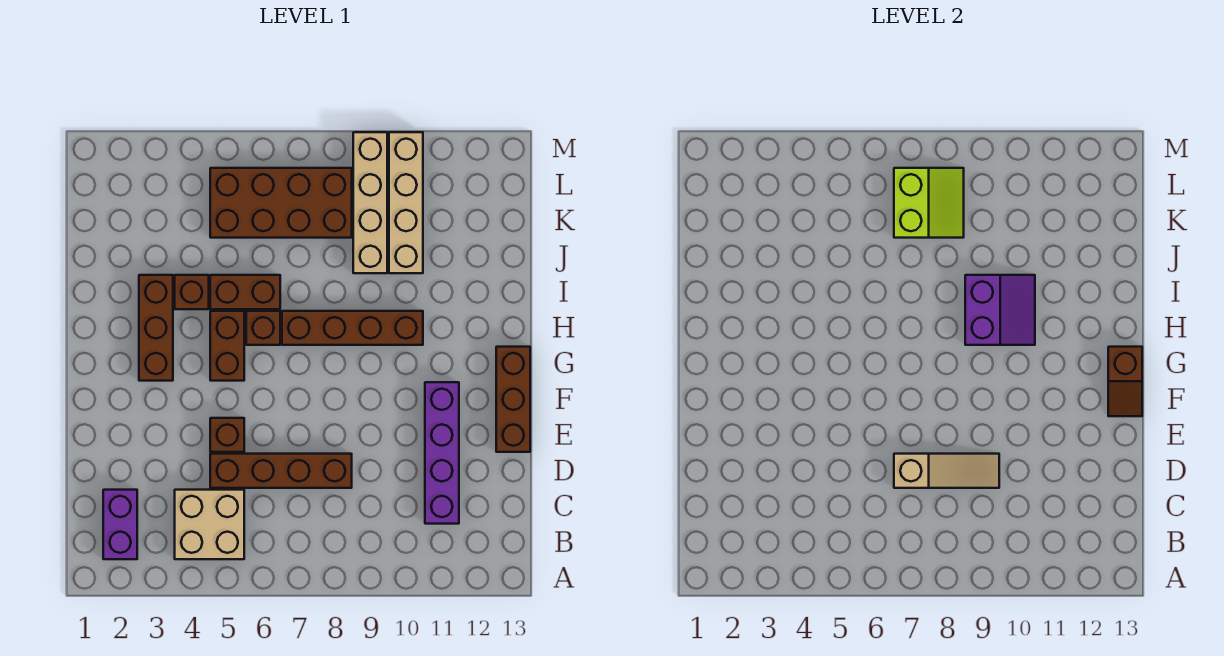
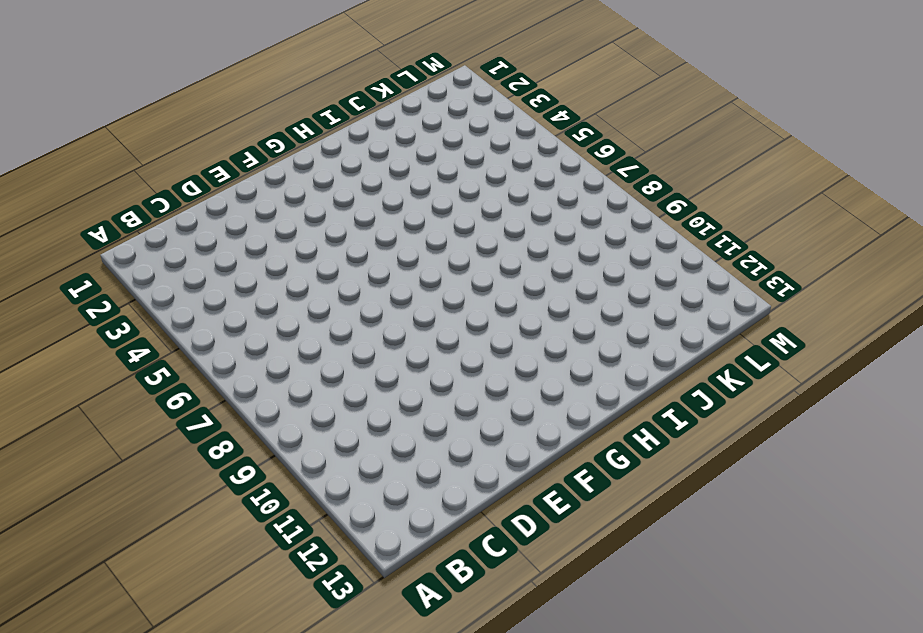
none -> purple brick B2:C2 level 1
none -> tan brick B4:C5 level 1
none -> purple brick C11:F11 level 1

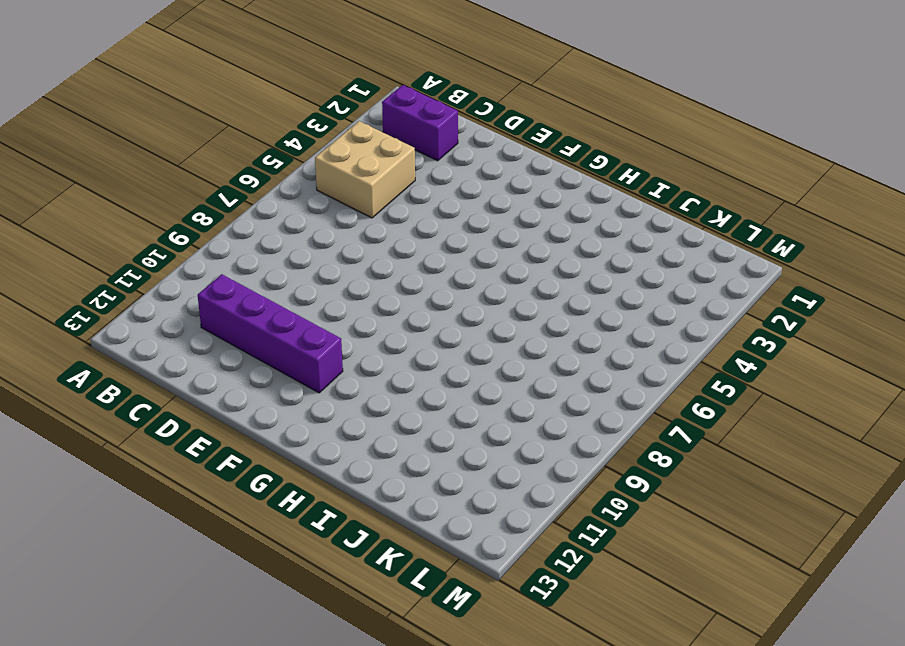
none -> brown brick D5:D8 level 1
none -> brown brick E5 level 1
none -> brown brick E13:G13 level 1

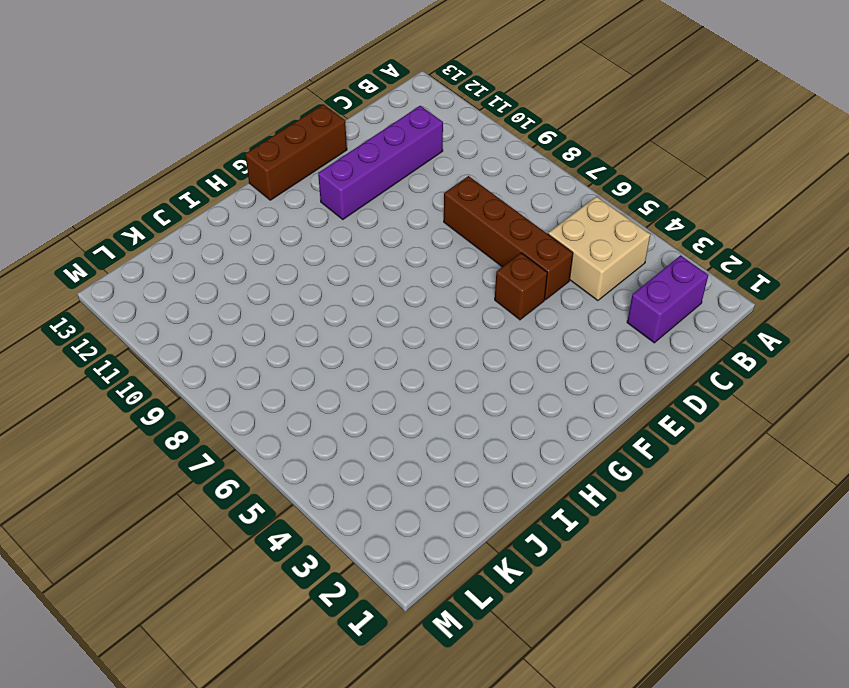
none -> brown brick G3:I3 level 1
none -> brown brick G5:H5 level 1
none -> brown brick H6 level 1

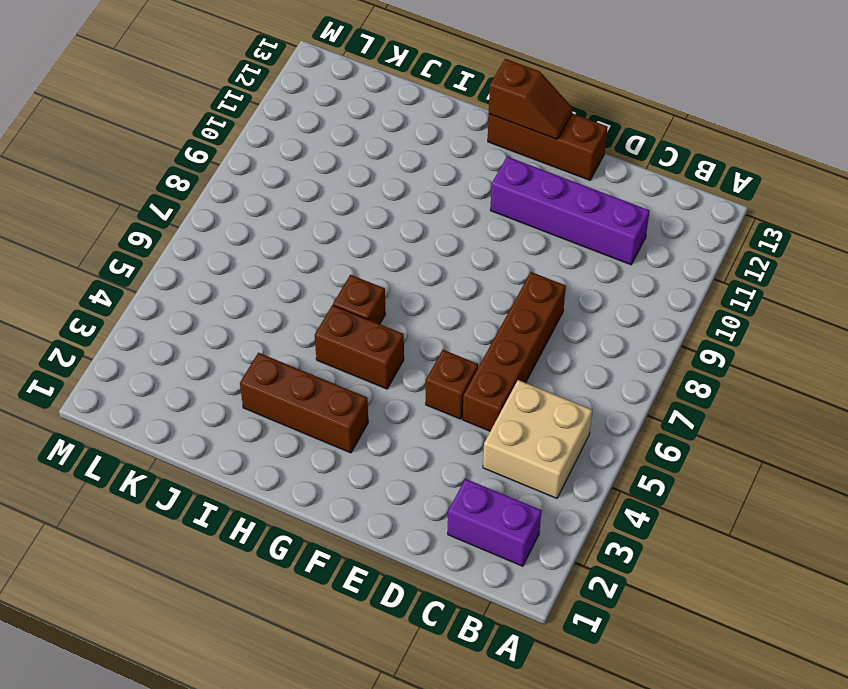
none -> brown brick H7:H10 level 1
none -> brown brick I4 level 1
none -> brown brick I5:I6 level 1

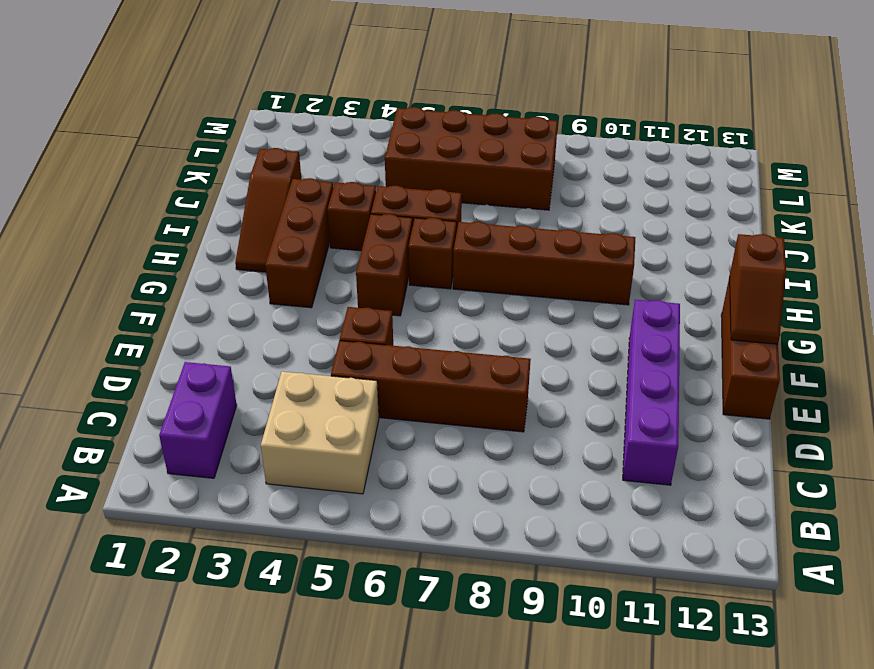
brown slope H2:J2 level 1 top J -> none
none -> tan brick J9:M9 level 1
none -> tan brick J10:M10 level 1
none -> tan slope D7:D9 level 2 top 7

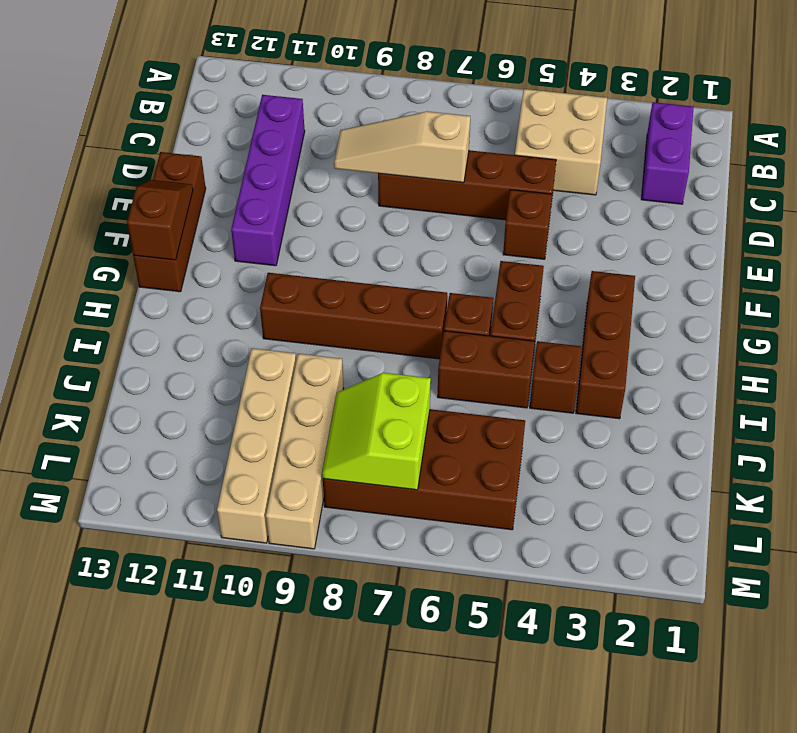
none -> purple slope H9:I10 level 2 top 9

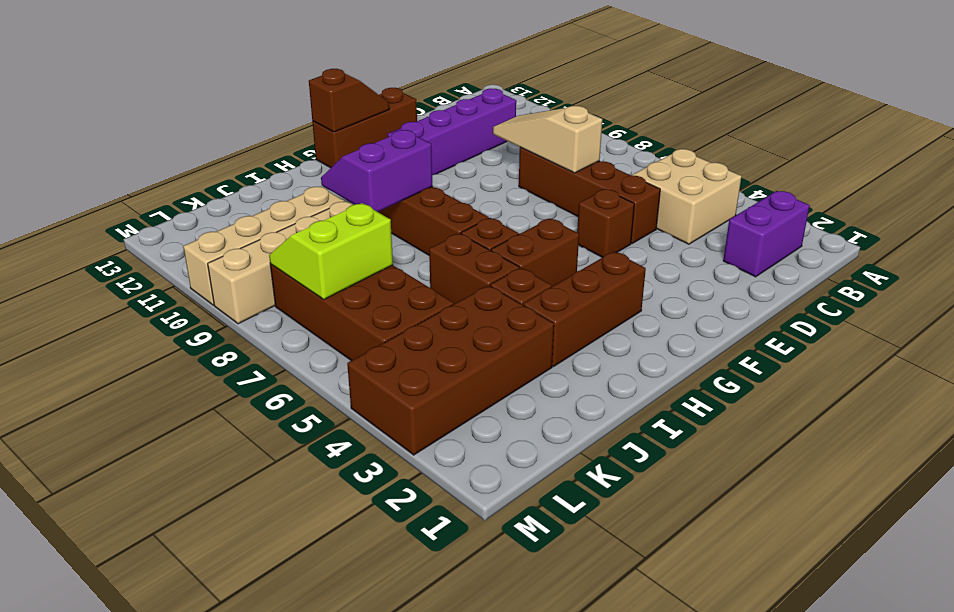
brown brick J3:M4 level 1 -> none

